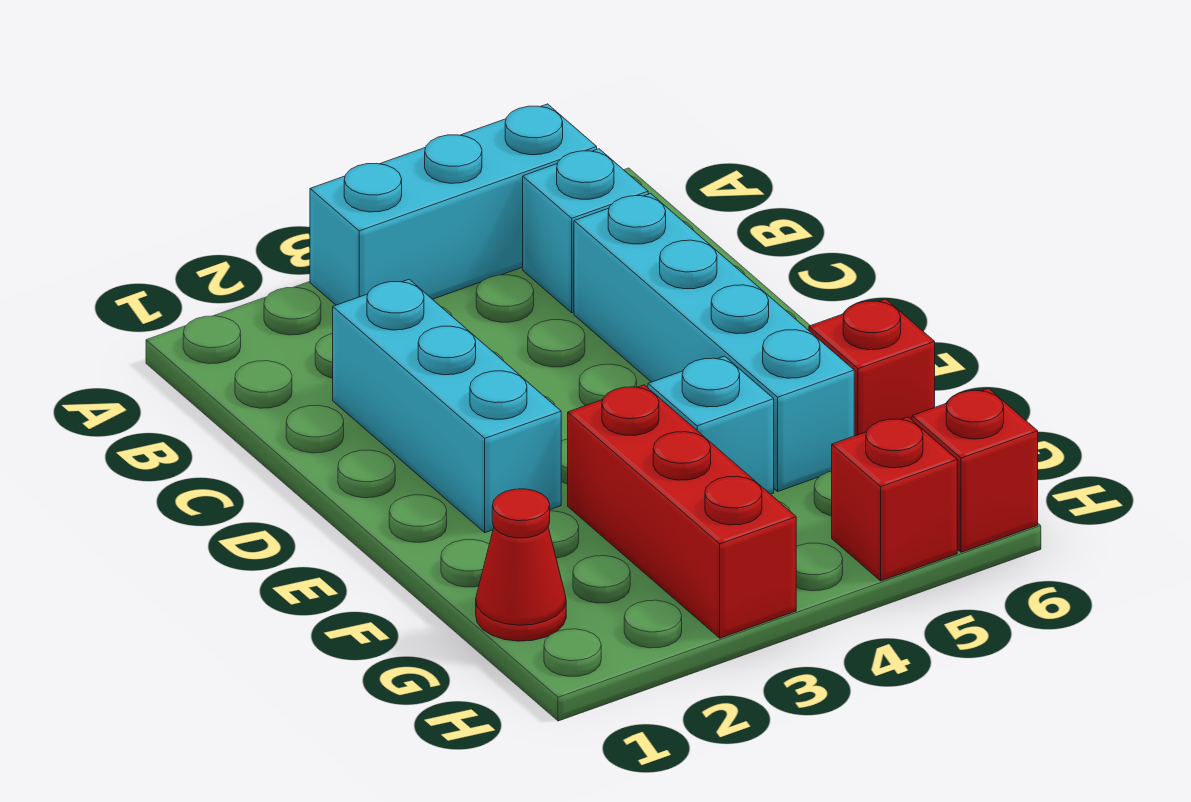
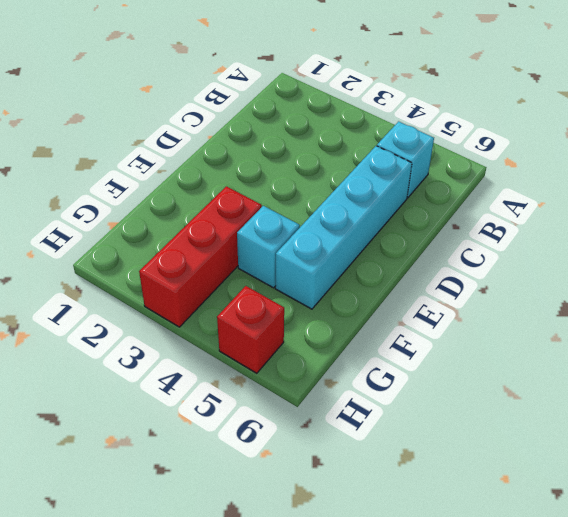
none -> cyan brick A3:A5 level 1
none -> cyan brick C2:E2 level 1

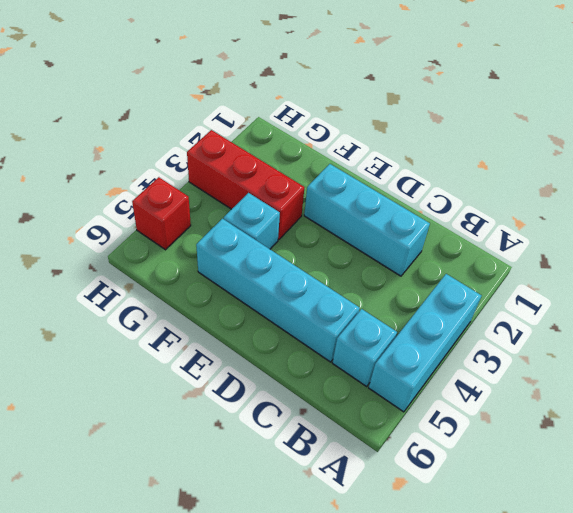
none -> red brick F6 level 1
none -> red cone G1 level 1

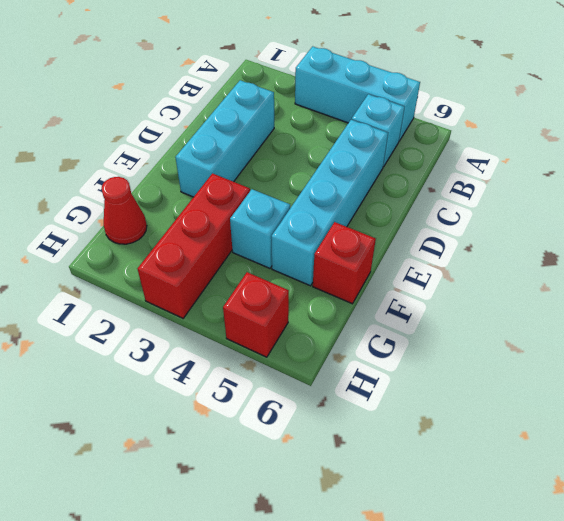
none -> red brick H6 level 1

